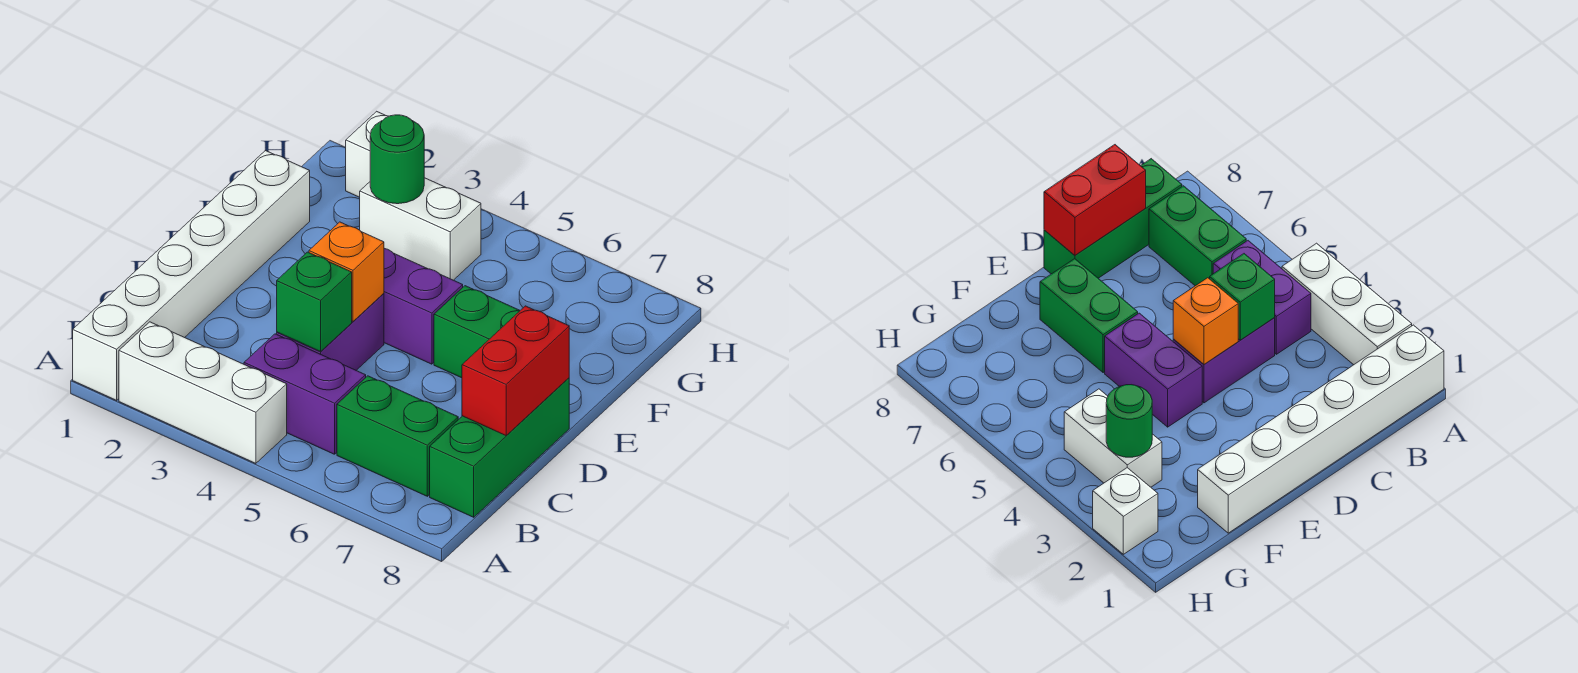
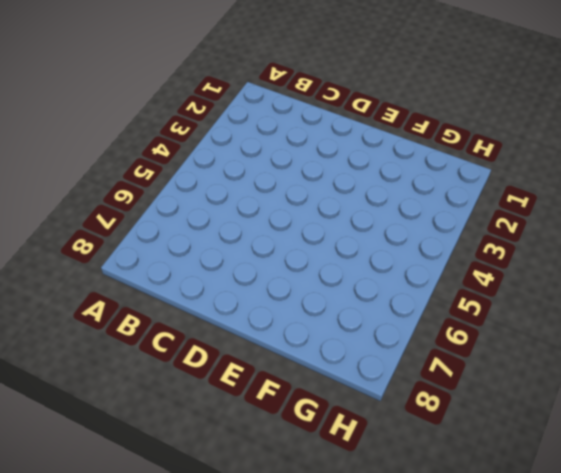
none -> white brick A1:F1 level 1
none -> white brick A2:A4 level 1
none -> purple brick B4:B5 level 1

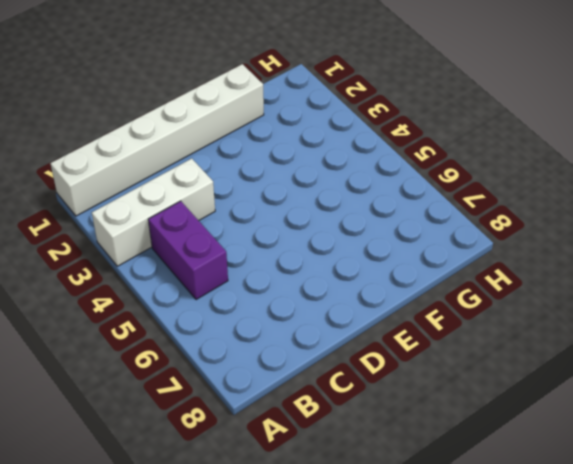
white brick A3:C3 level 1 -> white brick A2:A4 level 1
none -> green brick B6:B7 level 1
none -> green brick B8:D8 level 1
none -> purple brick C4:D4 level 1

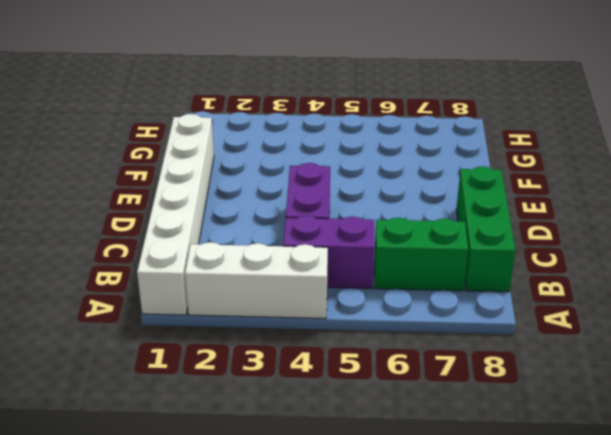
none -> purple brick E4:E5 level 1
none -> green brick E6:E7 level 1
none -> white brick G3:G4 level 1

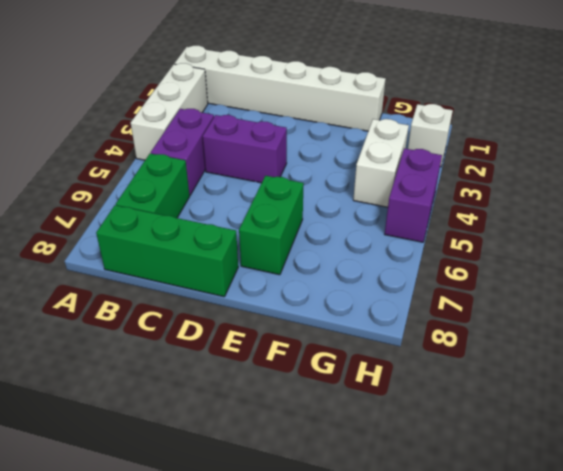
purple brick H4:H5 level 1 -> purple brick E4:E5 level 1
none -> green brick C4 level 2
none -> red brick C8:D8 level 2
none -> orange brick D4 level 2

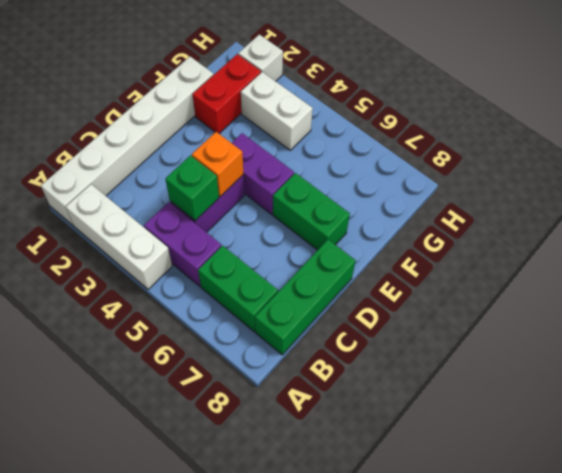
red brick F2:G2 level 1 -> red brick C8:D8 level 2
none -> green round brick G3 level 2

